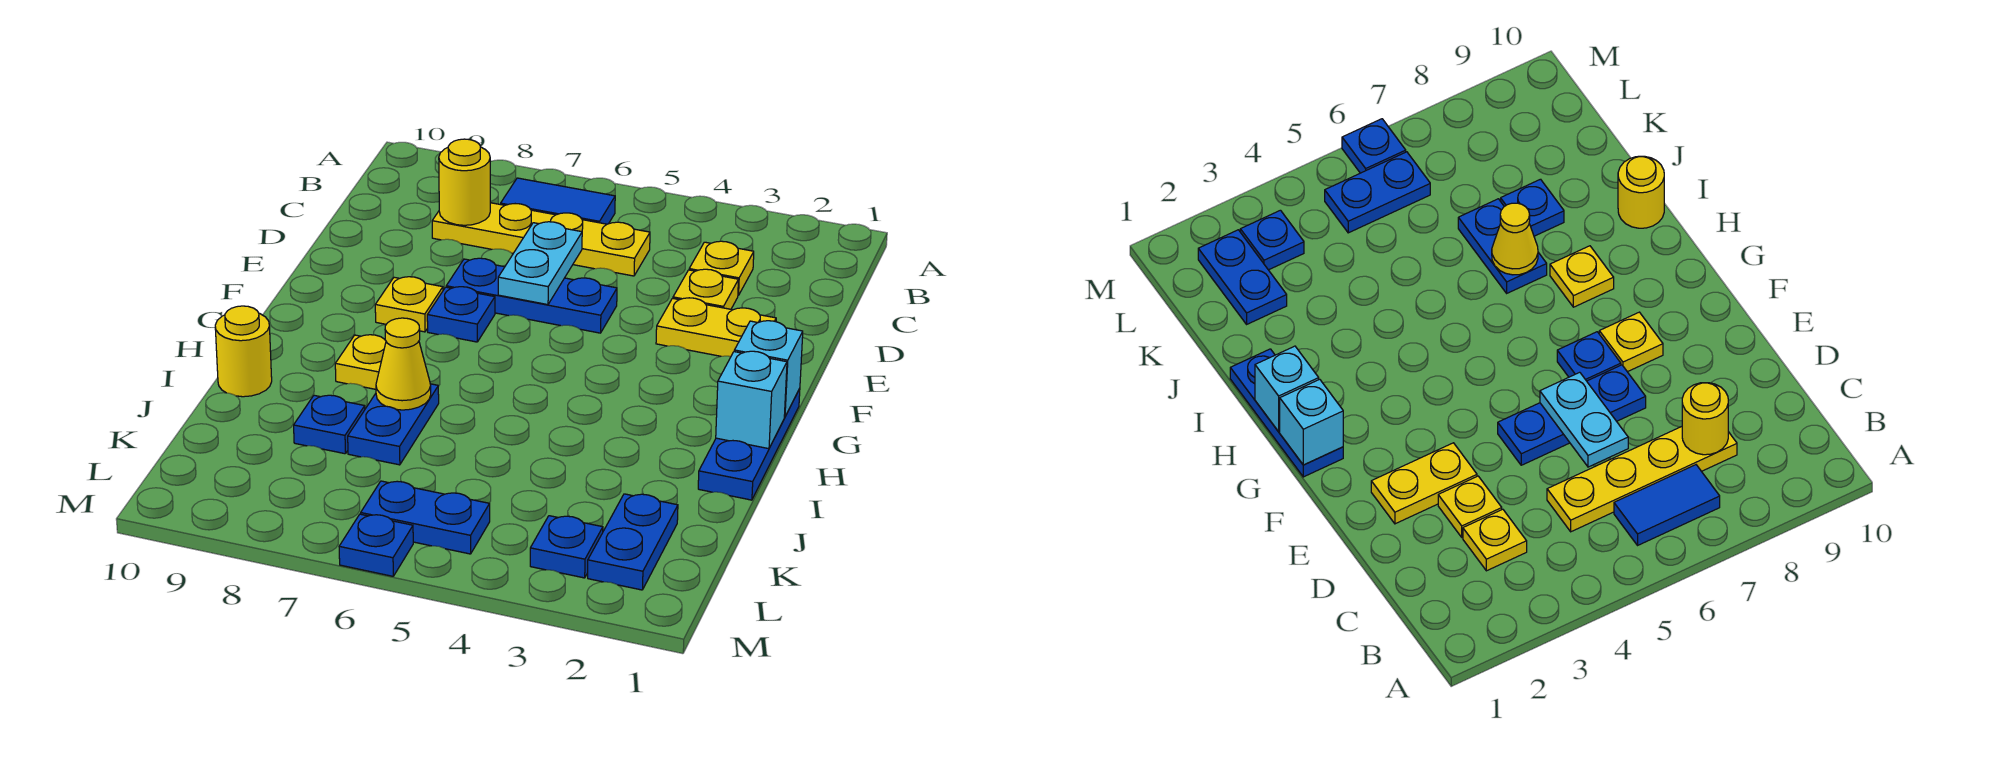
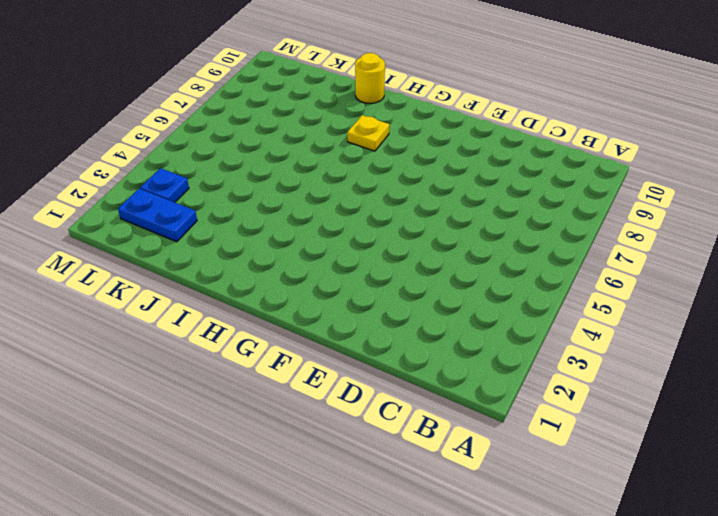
none -> blue tile B6:B7 level 1
none -> yellow plate C3 level 1
none -> yellow plate C5:C8 level 1

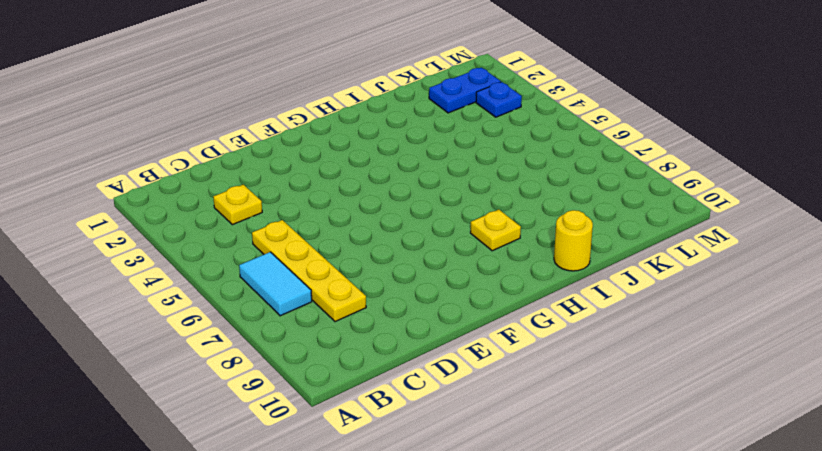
cyan tile B6:B7 level 1 -> blue tile B6:B7 level 1
none -> yellow plate D3 level 1
none -> yellow plate E2:E3 level 1
none -> blue plate E5:E7 level 1

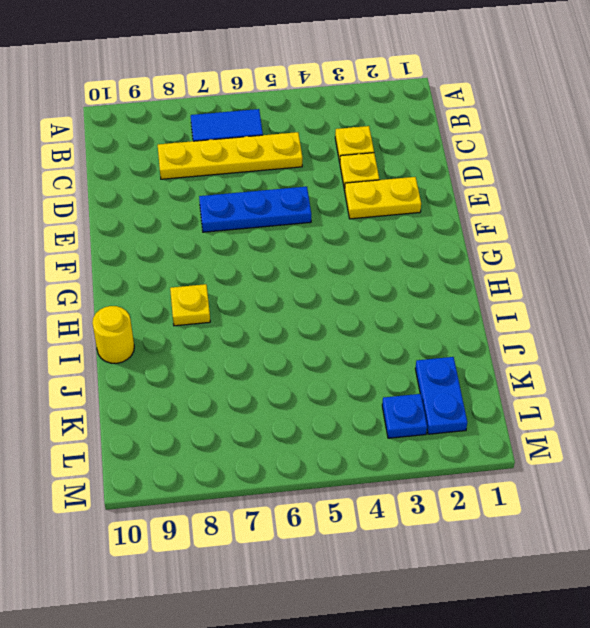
none -> blue plate F7 level 1
none -> yellow plate F8 level 1
none -> blue plate G1:I1 level 1

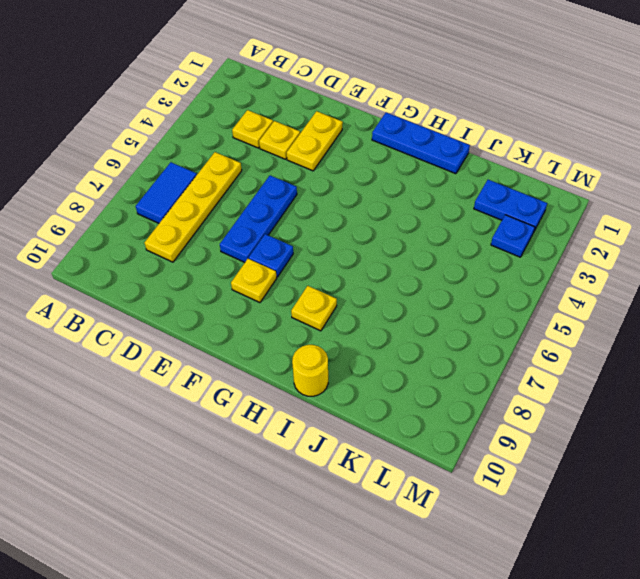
none -> blue plate I7:J7 level 1
none -> blue plate J8 level 1
none -> blue plate L5:L6 level 1

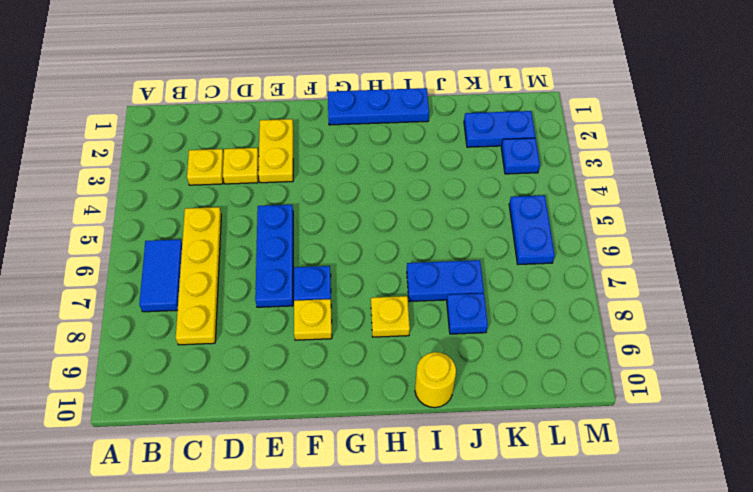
none -> blue plate M6 level 1
none -> yellow round brick C8 level 2
none -> cyan plate D6:E6 level 2

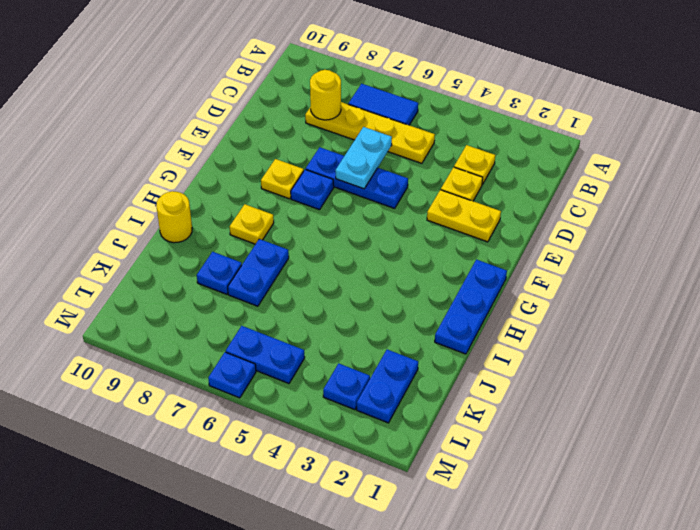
none -> cyan brick G1 level 2
none -> cyan brick H1 level 2
none -> yellow cone I7 level 2

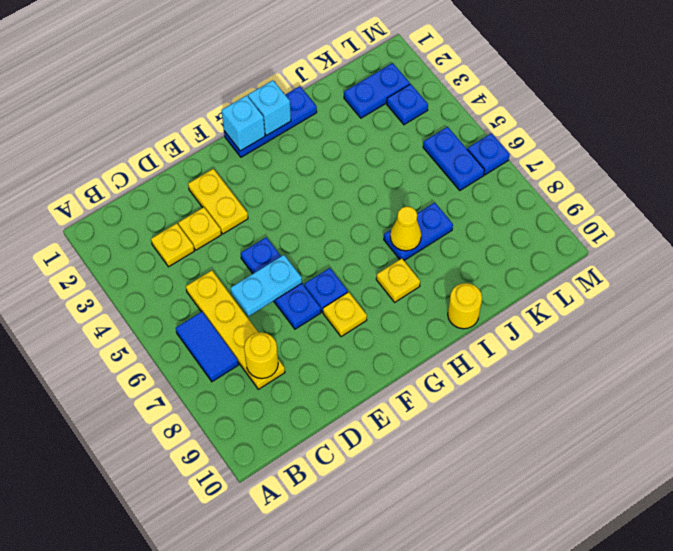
none -> blue plate J8 level 1

